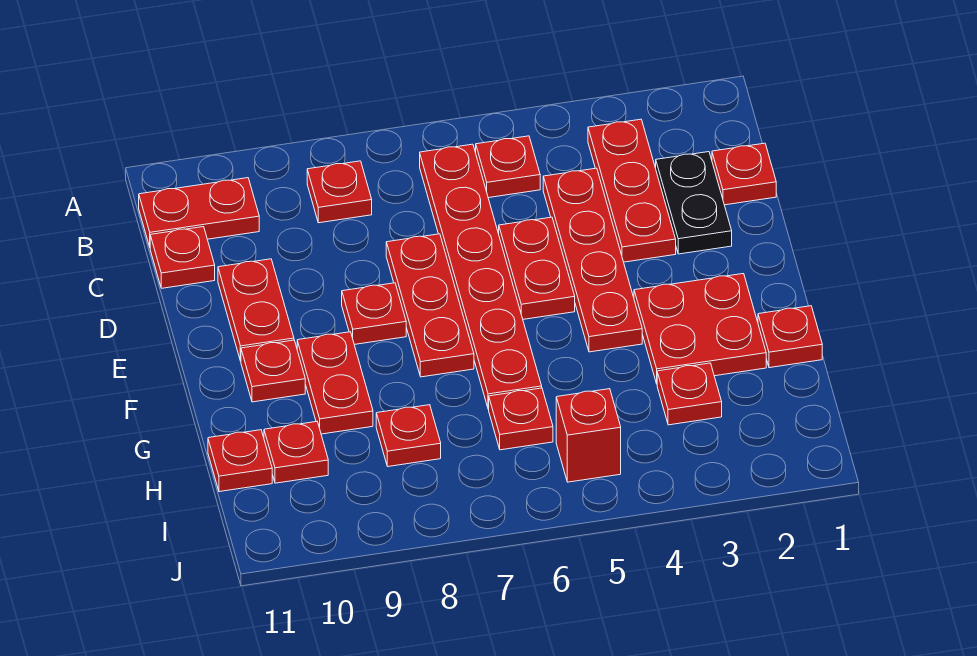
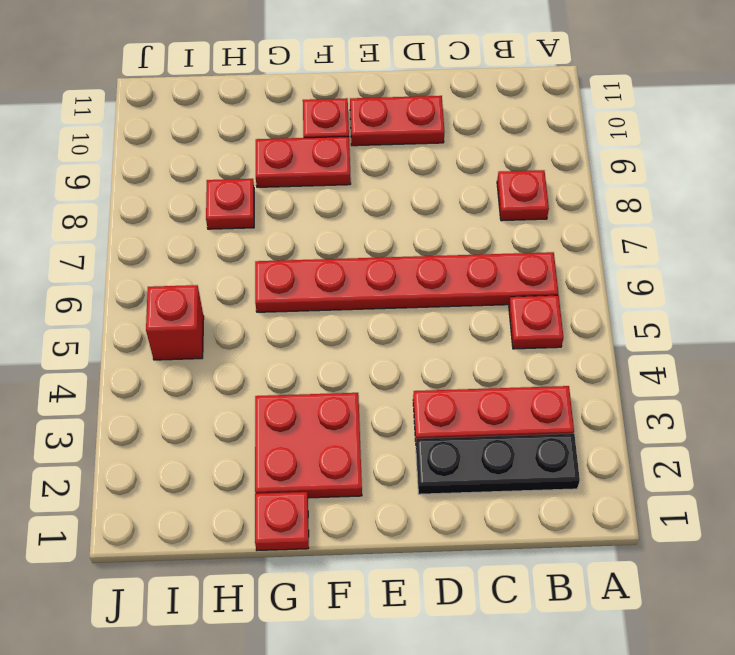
black plate B2:D2 level 1 -> black plate C2:D2 level 1
none -> red plate B10:B11 level 1
none -> red plate C1 level 1
none -> red plate C4:F4 level 1

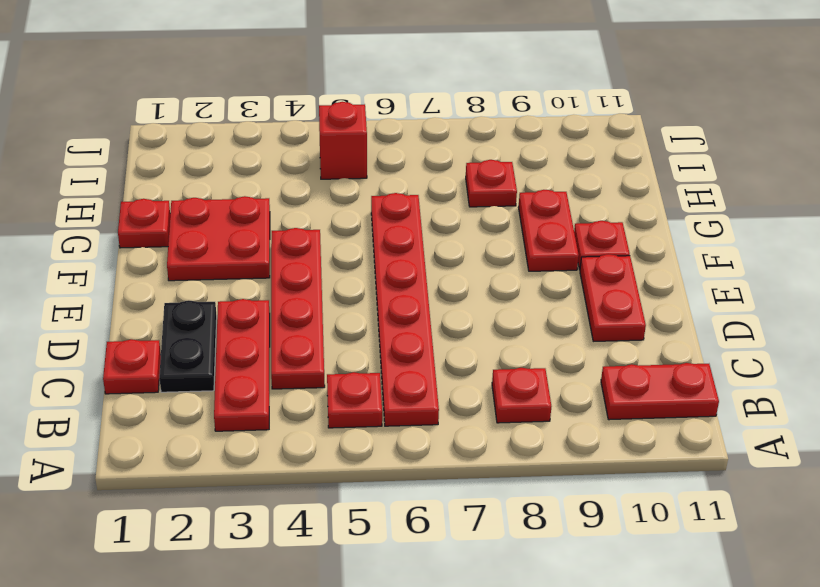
none -> red plate C11 level 1
none -> red plate D5:E5 level 1
none -> red plate D7:F7 level 1

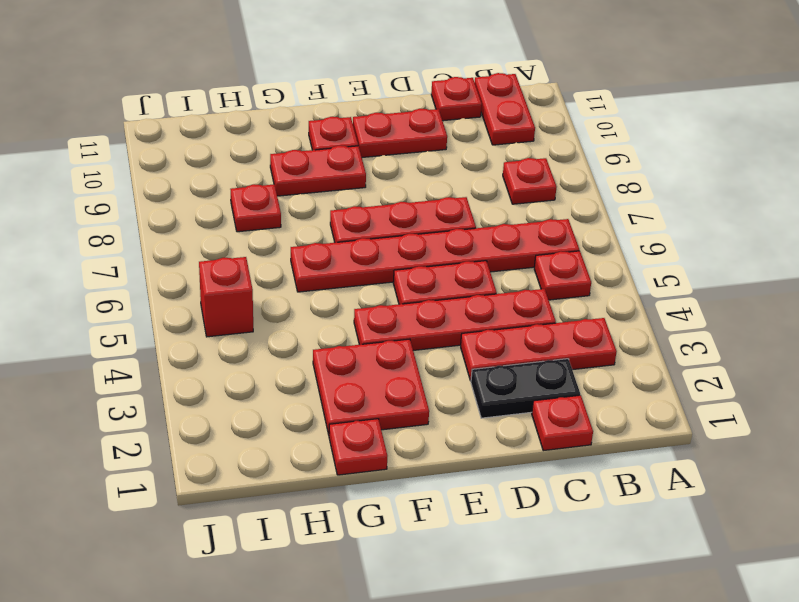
none -> red plate E8 level 1
none -> red plate H3 level 1
none -> red plate H6 level 1

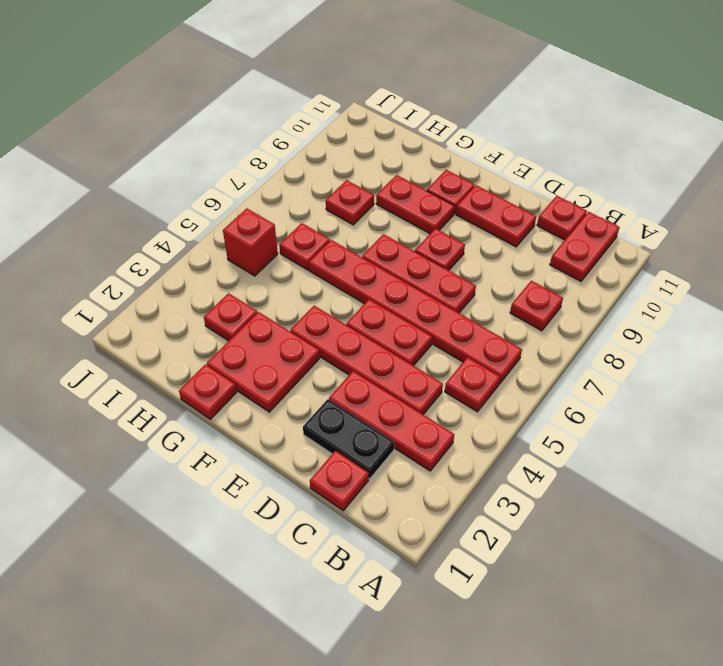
none -> red plate H10 level 1
none -> red plate H11 level 1

